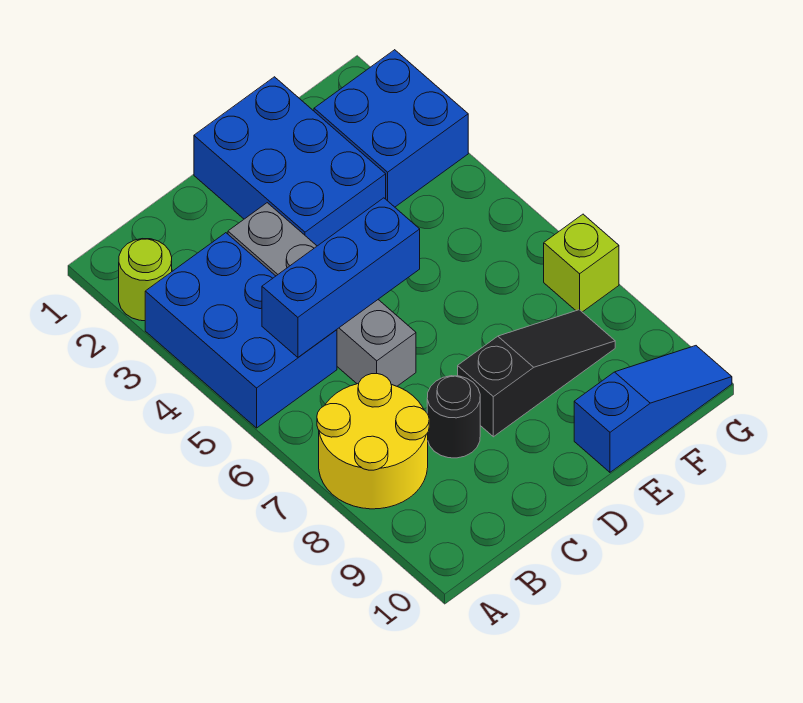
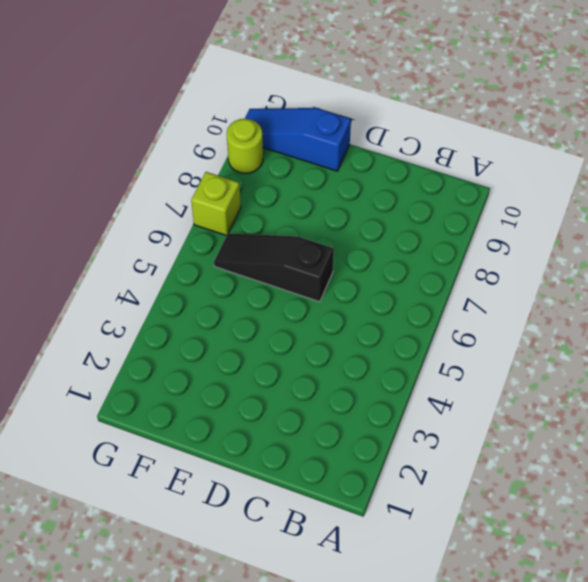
black slope D6:F6 level 1 top D -> black slope D8:F8 level 1 top D
lime round brick G9 level 1 -> lime round brick A2 level 1
none -> blue brick A3:B5 level 1
none -> yellow round brick A7:B8 level 1

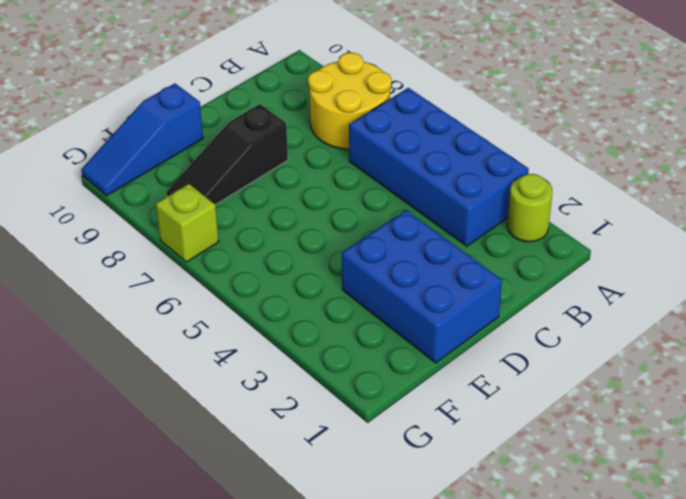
blue brick A3:B6 level 1 -> blue brick A3:B5 level 1
none -> grey brick C3:C6 level 1
none -> black round brick C8 level 1

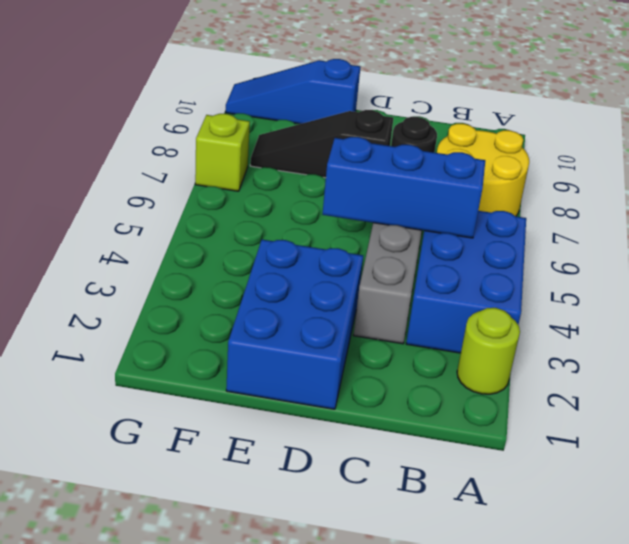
none -> blue brick F2:G3 level 1

